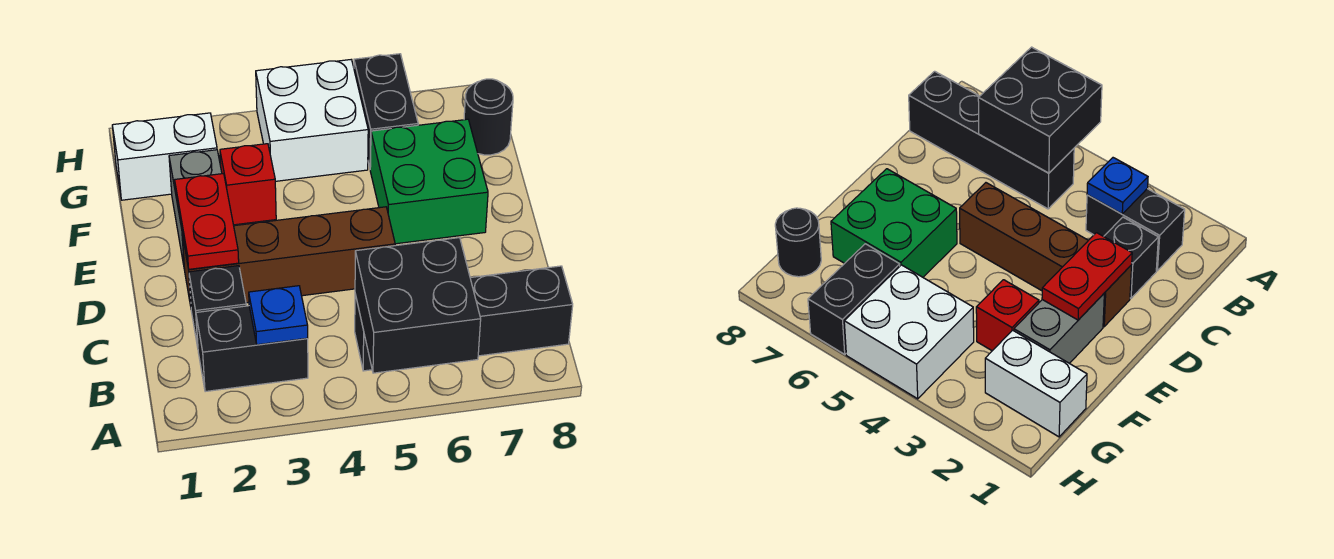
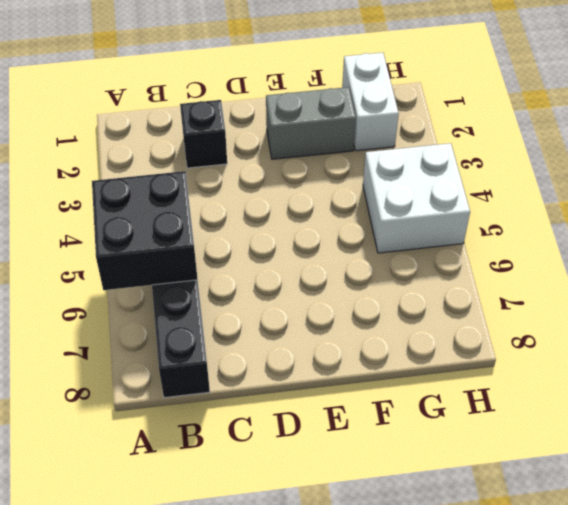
none -> black brick B2:B3 level 1
none -> brown brick D2:D5 level 1
none -> green brick E6:F7 level 1

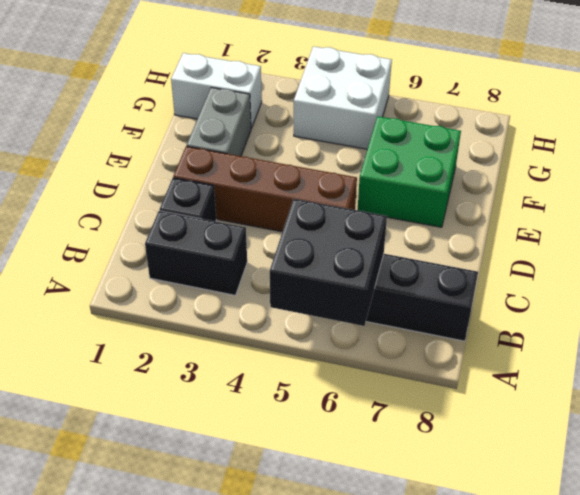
none -> red brick F3 level 1
none -> black brick G6:H6 level 1
none -> black round brick G8 level 1

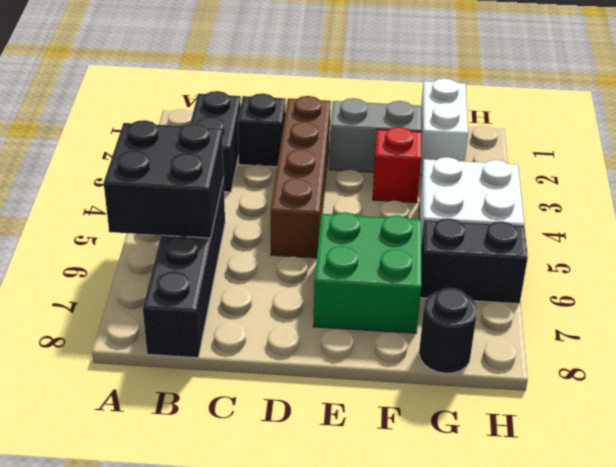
none -> blue plate B3 level 2
none -> red plate D2:E2 level 2

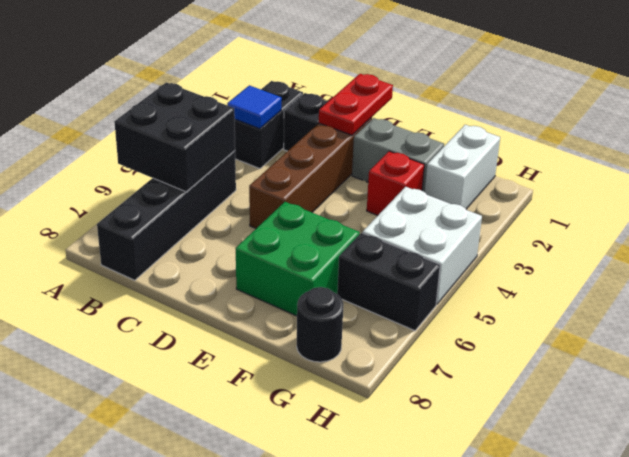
blue tile B3 level 2 -> blue plate B3 level 2
red plate D1:D2 level 2 -> red plate D2:E2 level 2

